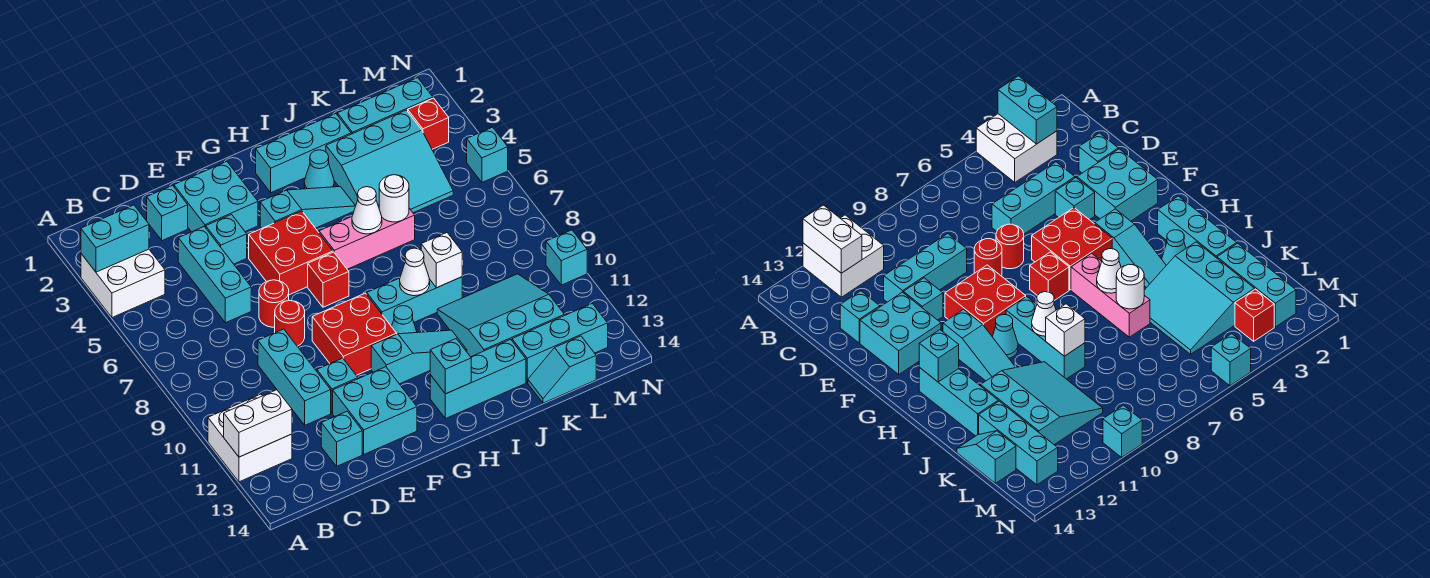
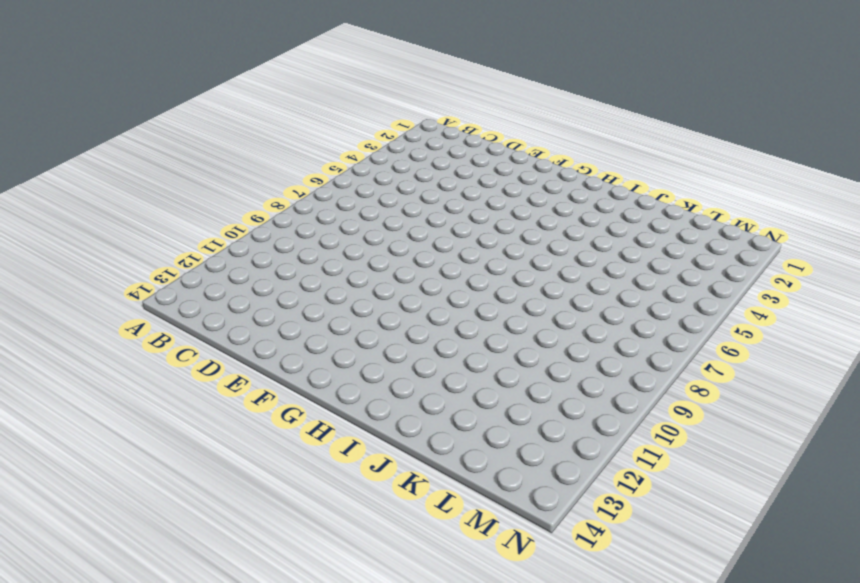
none -> white brick A3:B4 level 1
none -> white brick A11:B12 level 1
none -> cyan brick D2 level 1
none -> cyan brick D4:D6 level 1

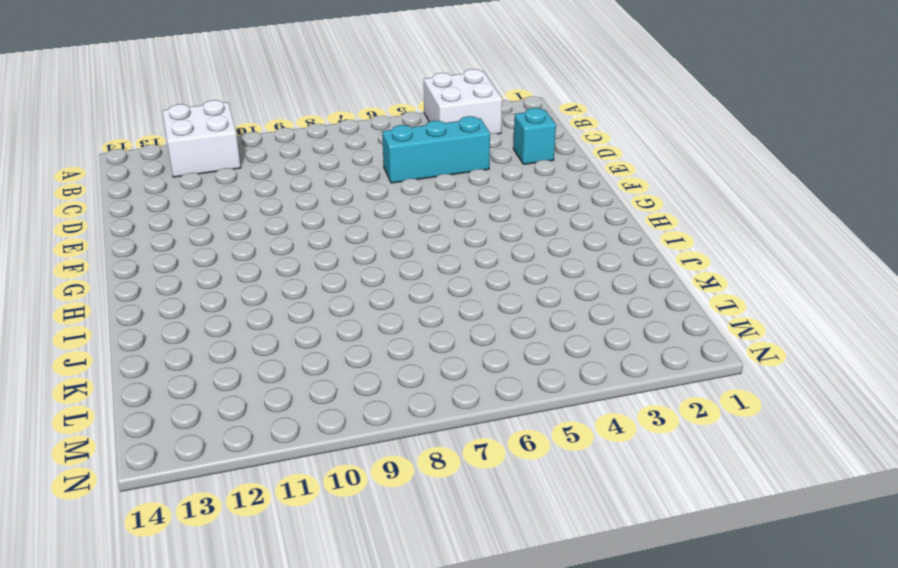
none -> cyan brick D9:D11 level 1
none -> cyan brick D13 level 1
none -> cyan brick E2:F3 level 1
none -> cyan brick E4 level 1

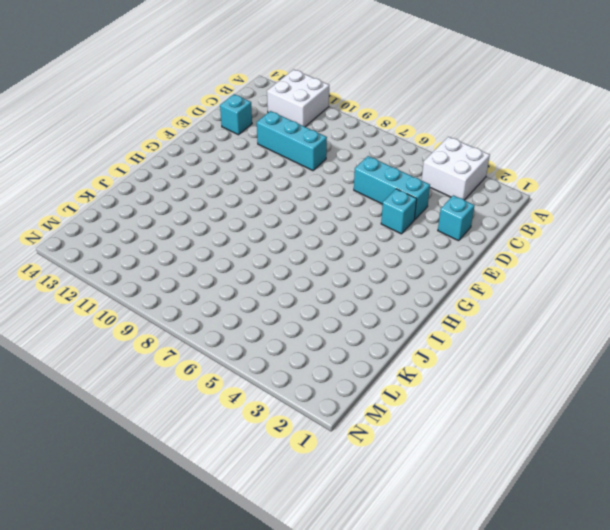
none -> cyan brick E2:F3 level 1
none -> red round brick E7 level 1
none -> red round brick E8 level 1
none -> cyan brick E11 level 1

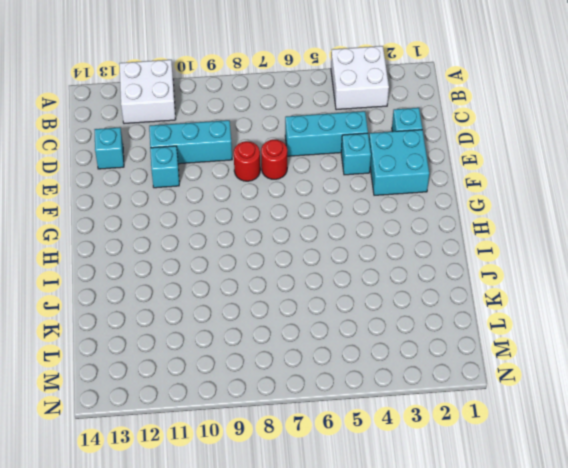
none -> cyan brick E12:F13 level 1
none -> red brick F5:G6 level 1
none -> red brick F9:G10 level 1
none -> cyan slope G4:I4 level 1 top G

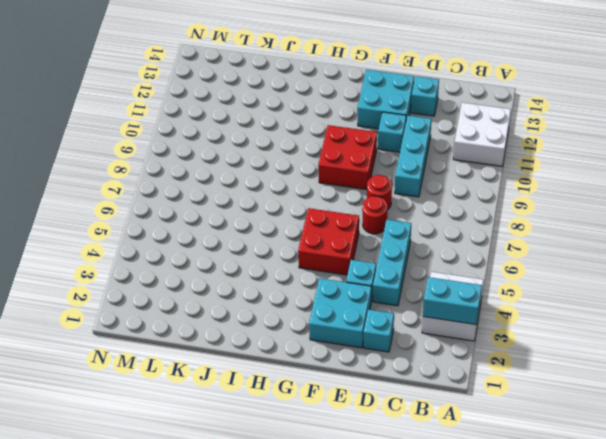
none -> cyan slope G4:I4 level 1 top G
none -> red brick G7 level 1
none -> cyan slope G11:I11 level 1 top G
none -> cyan brick H2:J2 level 1

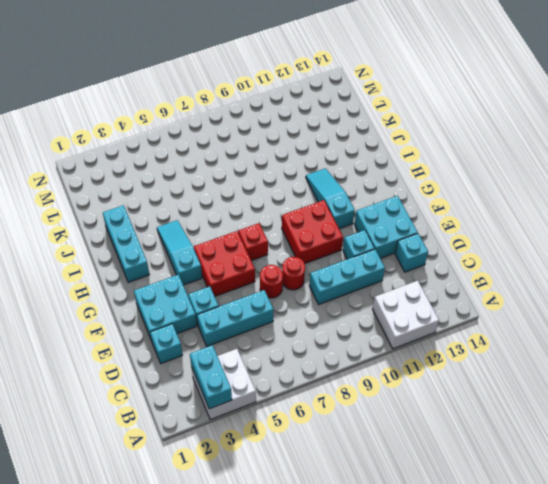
none -> pink brick H6:J6 level 1
none -> cyan brick H9:J9 level 1
none -> cyan cone H10 level 1
none -> cyan brick H13:J13 level 1

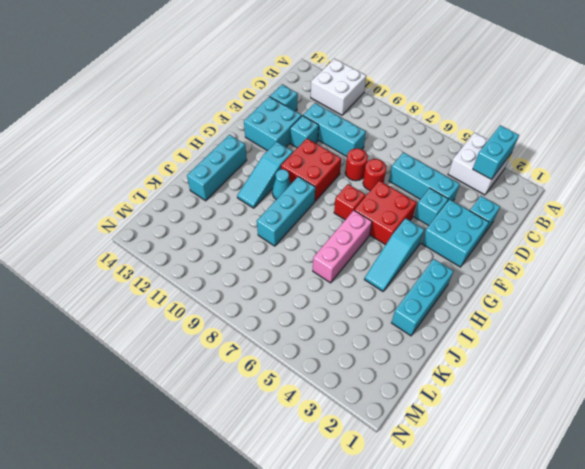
none -> cyan cone I3 level 1
none -> cyan slope J3:L5 level 1 top 3
none -> cyan slope J10:L12 level 1 top 12
none -> cyan brick K2:M2 level 1

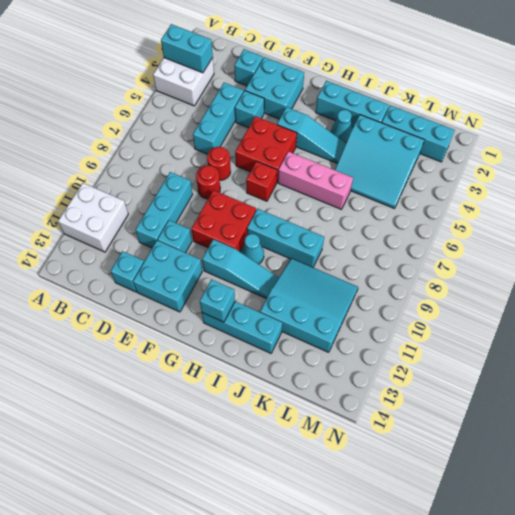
none -> cyan brick K13:M13 level 1
none -> cyan slope K14:L14 level 1 top L
none -> red brick M3 level 1
none -> cyan brick N5 level 1

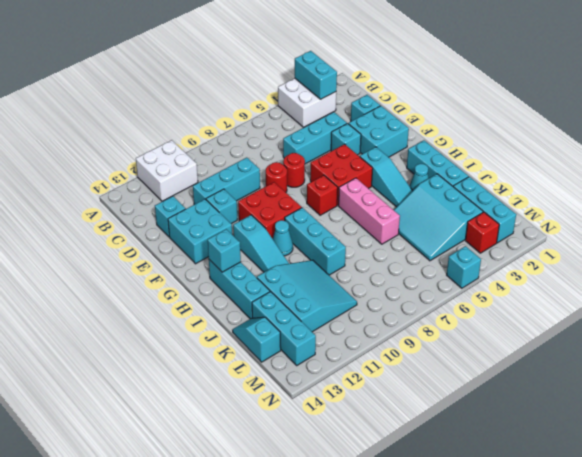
none -> cyan brick N10 level 1
none -> white brick A12:B12 level 2
none -> white cone I6 level 2
none -> white cone I9 level 2

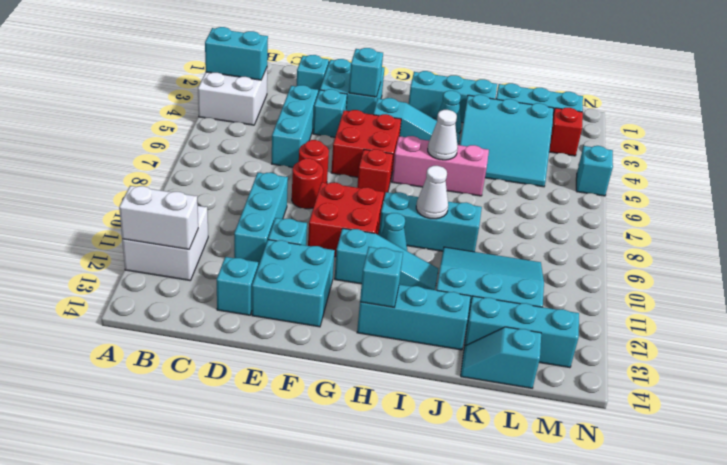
cyan brick F3 level 2 -> cyan brick N10 level 1
none -> white round brick J6 level 2
none -> white brick J9 level 2

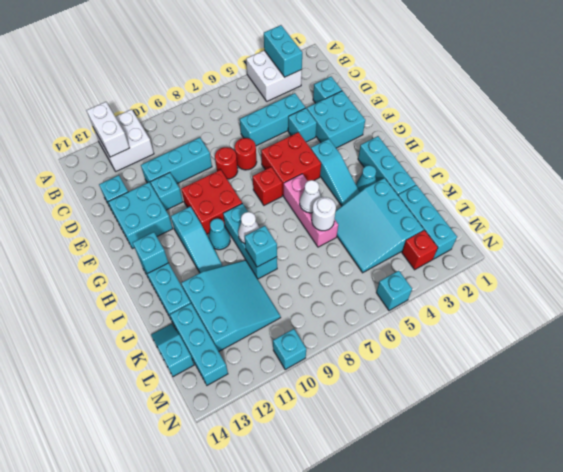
cyan brick J9 level 2 -> white brick J9 level 2

